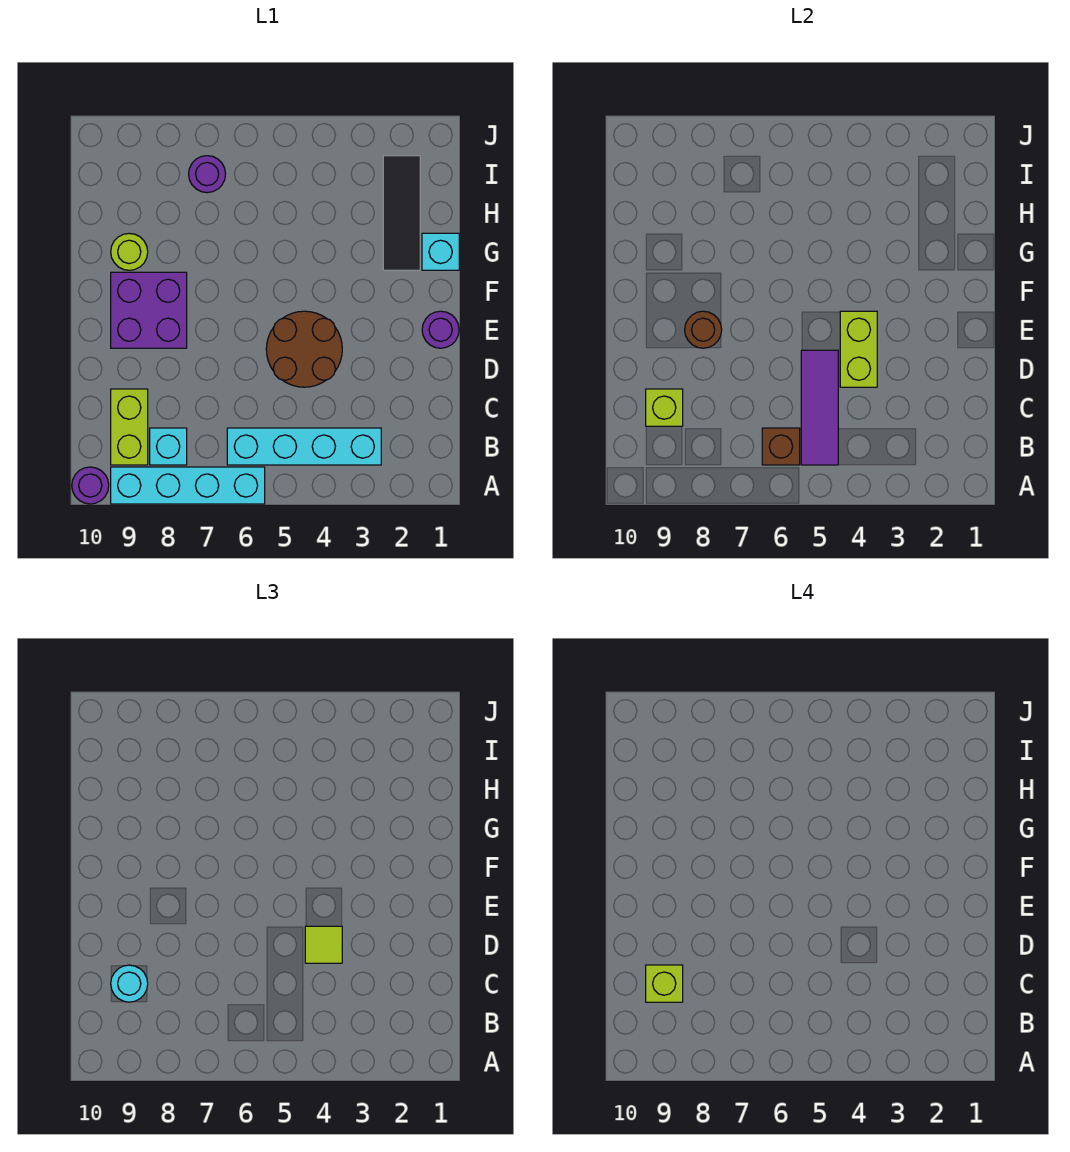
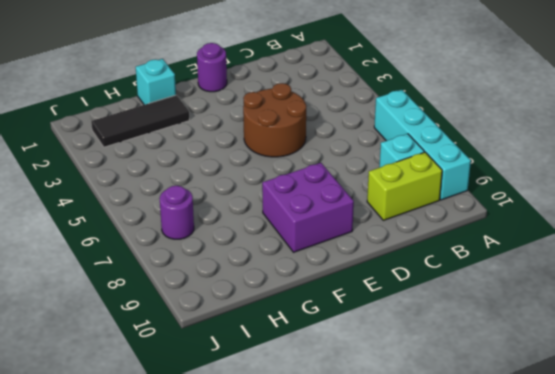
none -> purple round brick A10 level 1
none -> cyan brick B3:B6 level 1
none -> lime round brick G9 level 1

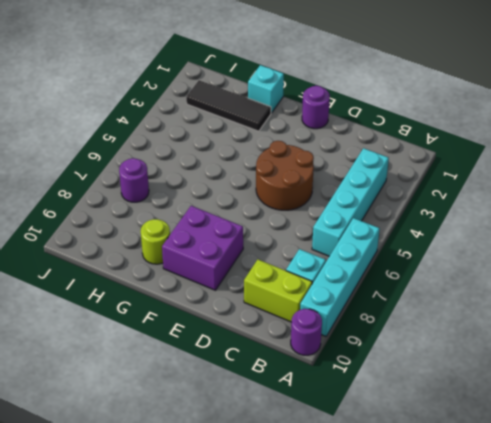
none -> purple tile B5:D5 level 2
none -> brown brick B6 level 2
none -> lime brick C9 level 2

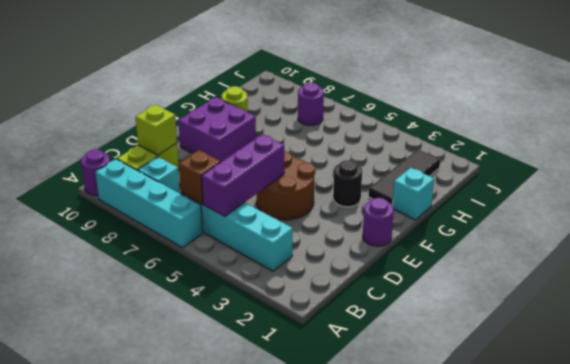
purple brick B5:D5 level 2 -> purple tile B5:D5 level 2
black round brick F3 level 1 -> none
none -> lime brick D4:E4 level 2
none -> brown round brick E8 level 2
none -> cyan round brick C9 level 3

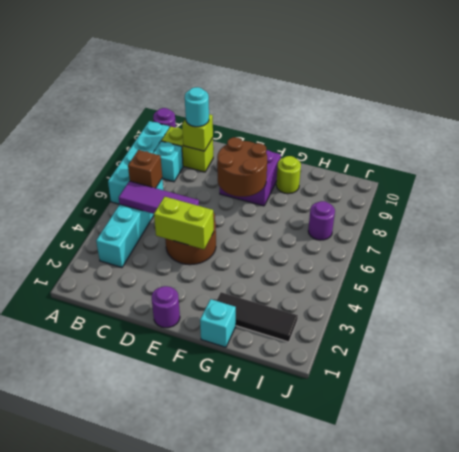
brown round brick E7:F8 level 2 -> brown round brick E8 level 2
none -> lime tile D4 level 3
none -> lime brick C9 level 4

